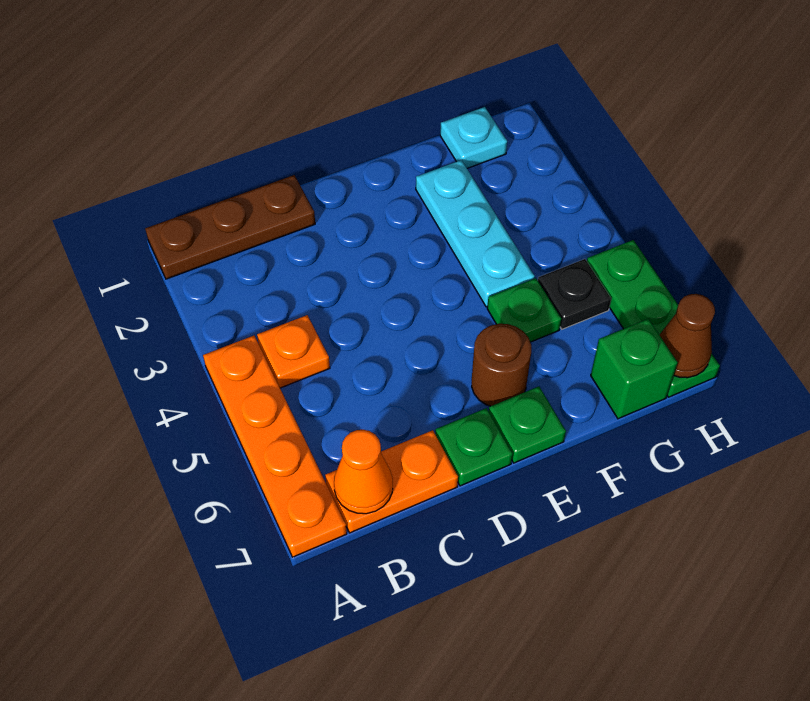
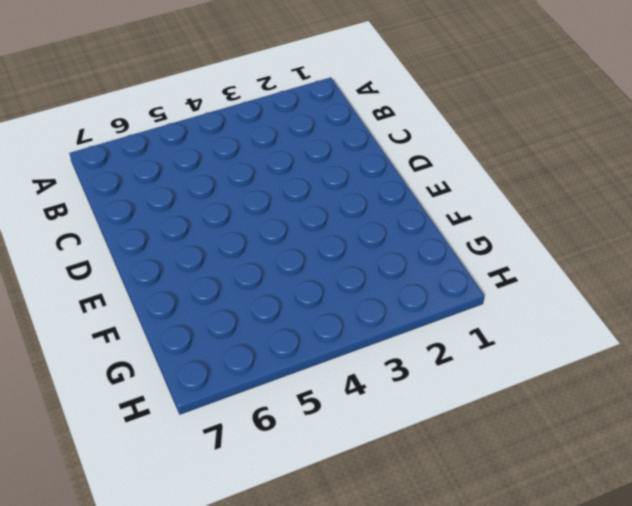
none -> brown plate A1:C1 level 1
none -> orange plate A4:A7 level 1
none -> orange plate B4 level 1

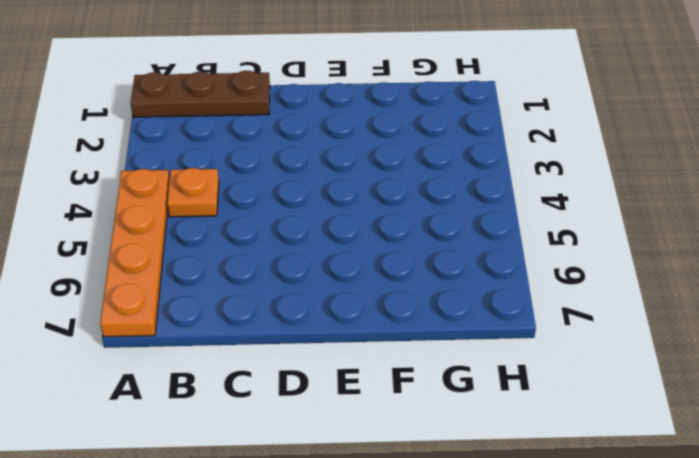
none -> orange plate B7:C7 level 1
none -> green plate D7 level 1
none -> brown round brick E6 level 1

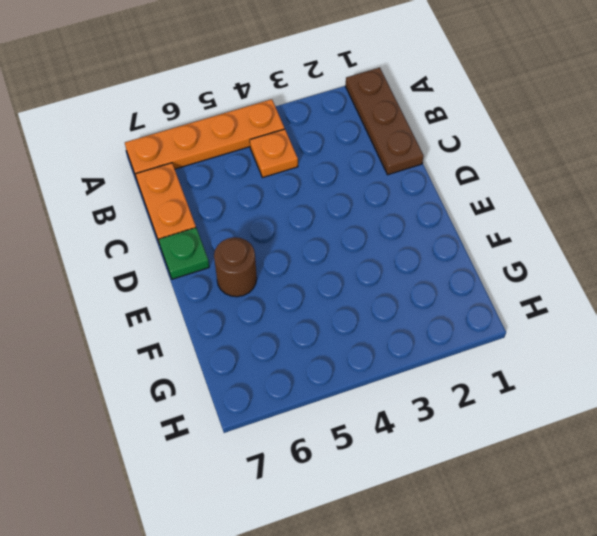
none -> green plate E7 level 1
none -> cyan plate F2:F4 level 1
none -> green plate F5 level 1

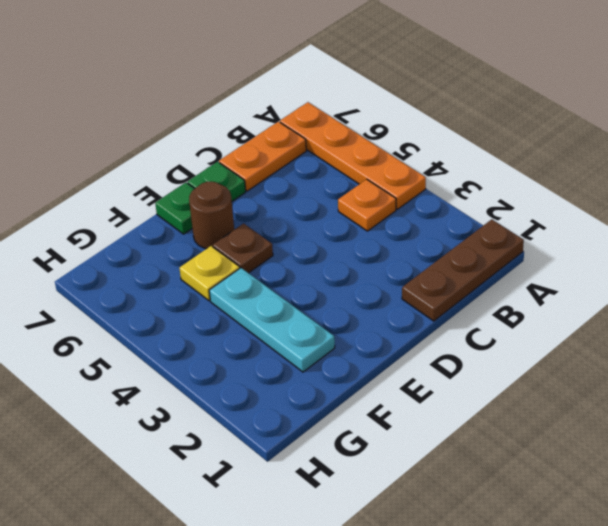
brown plate E5 level 1 -> none
yellow plate F5 level 1 -> green plate F5 level 1
none -> cyan plate G1 level 1
none -> black plate G5 level 1
none -> green brick G7 level 1

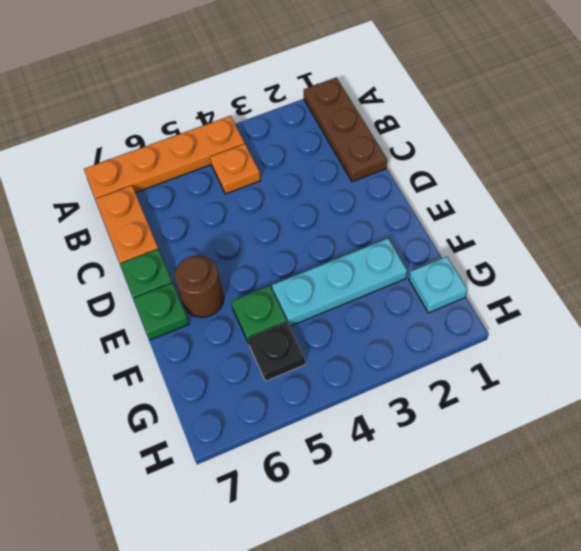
none -> green brick G7 level 1
none -> green plate H5:H7 level 1
none -> orange cone B7 level 2

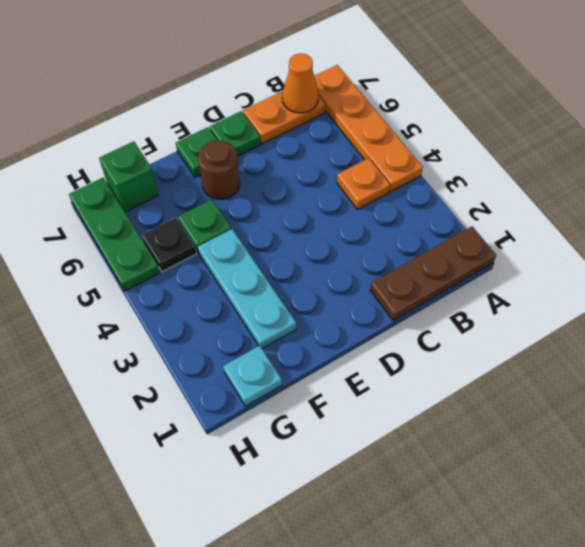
none -> brown cone H7 level 2

